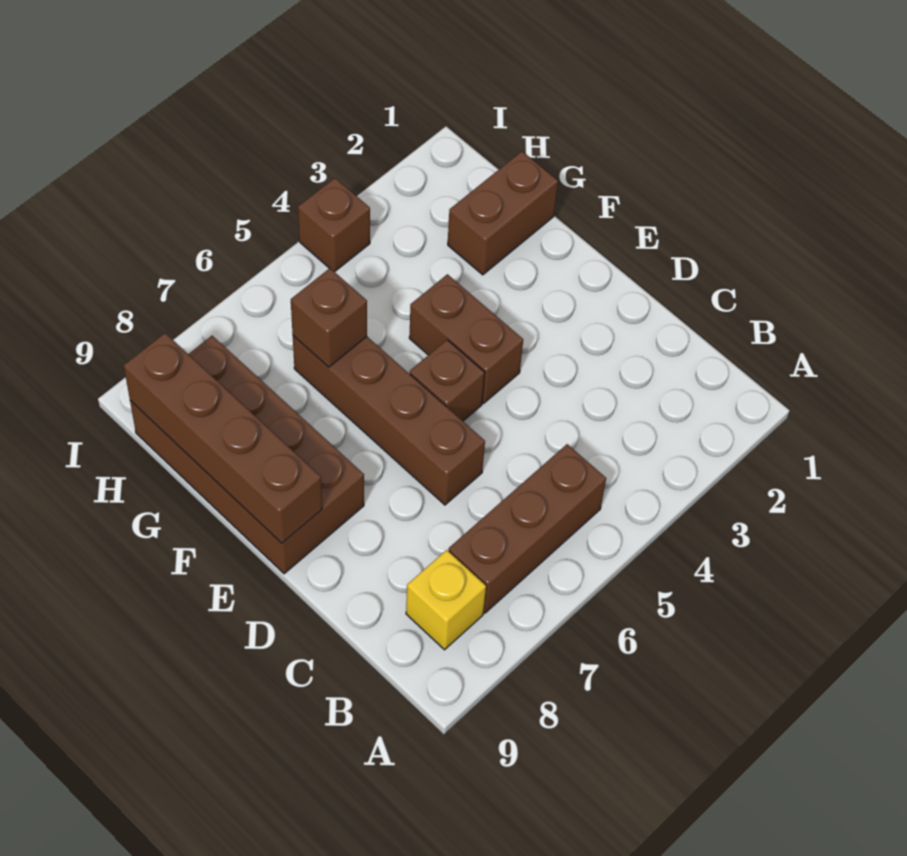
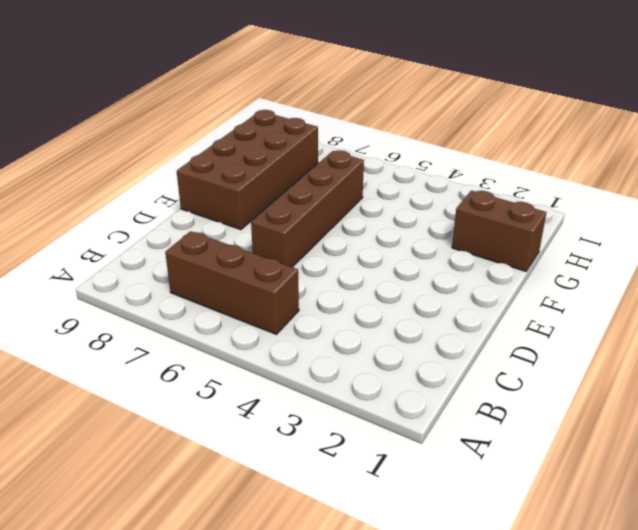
none -> yellow brick B8 level 1
none -> brown brick E4:F4 level 1

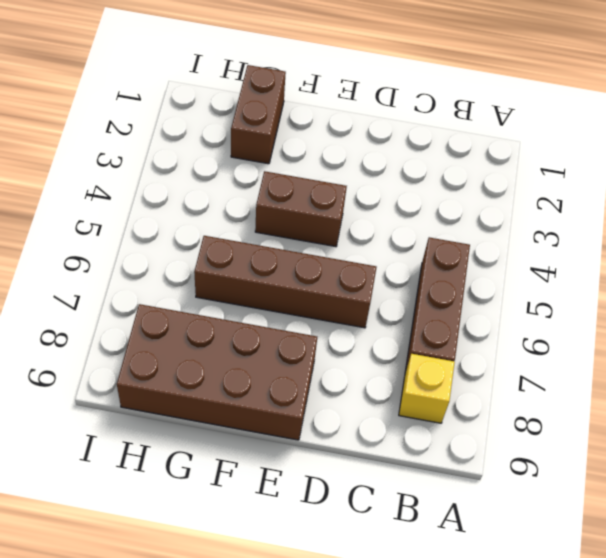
none -> brown brick E5 level 1
none -> brown brick I4 level 1

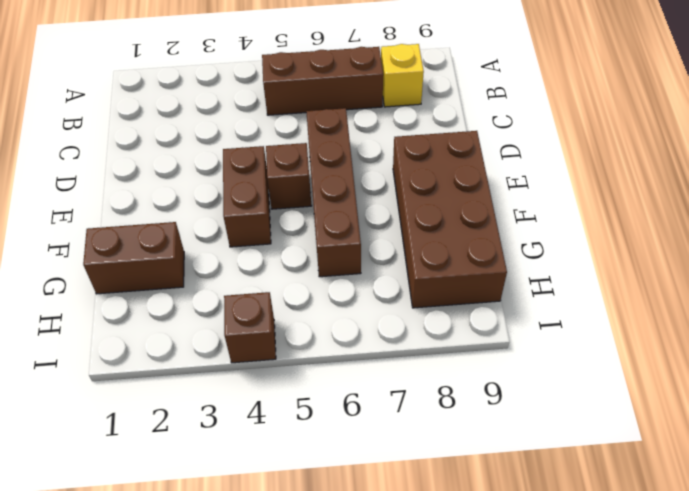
none -> brown brick E9:H9 level 2
none -> brown brick G6 level 2

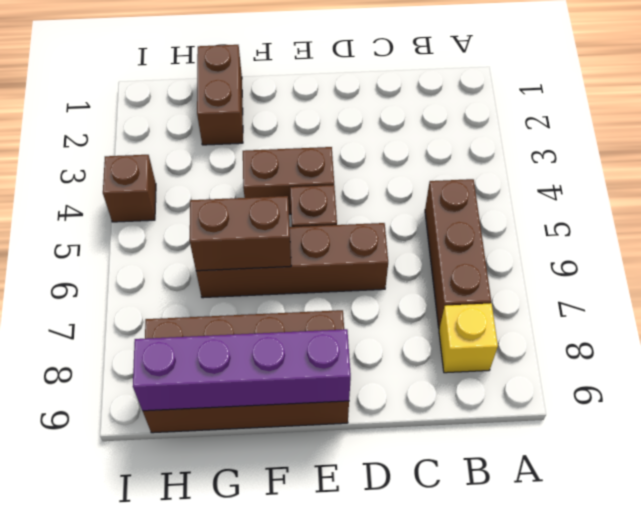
purple brick E9:H9 level 2 -> brown brick E9:H9 level 2
brown brick F6:G6 level 2 -> brown brick G6 level 2

